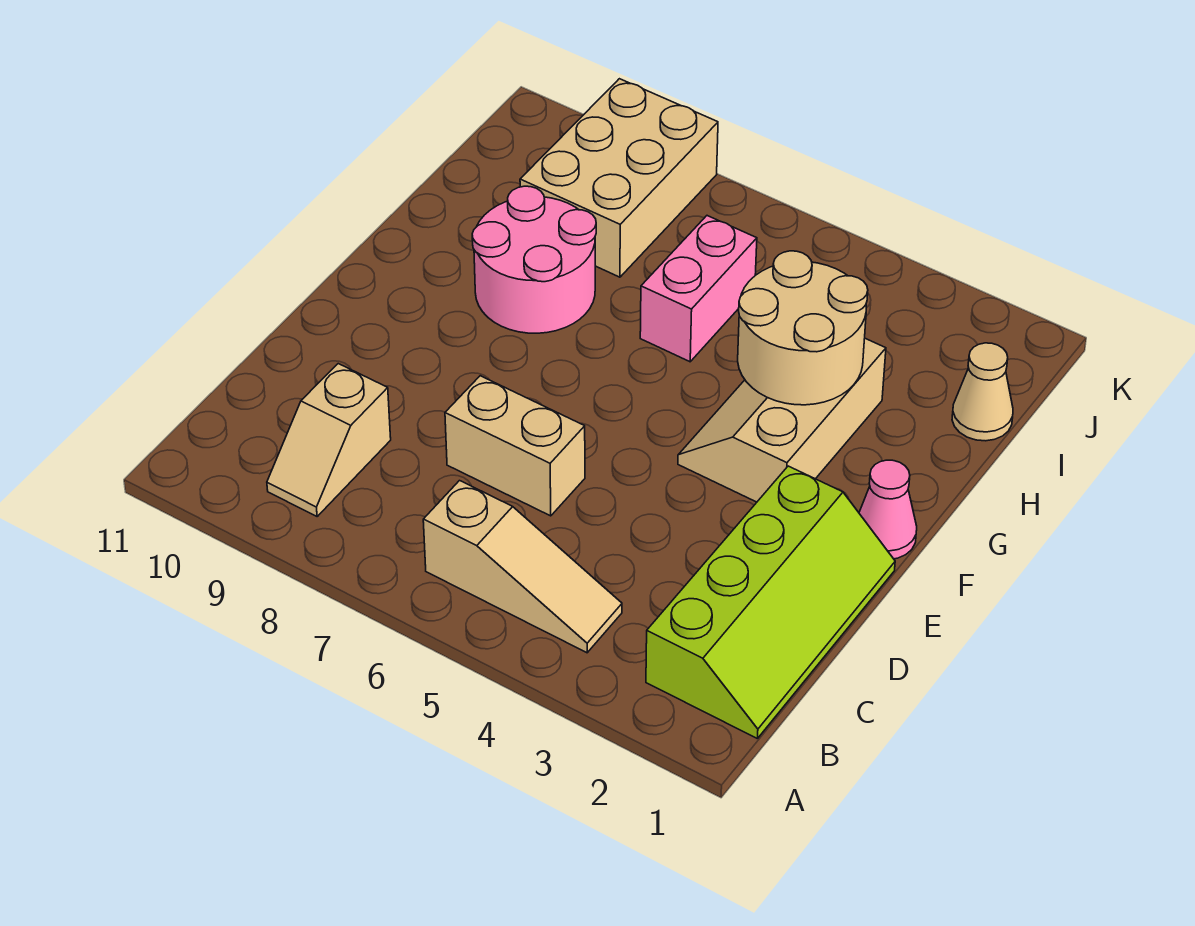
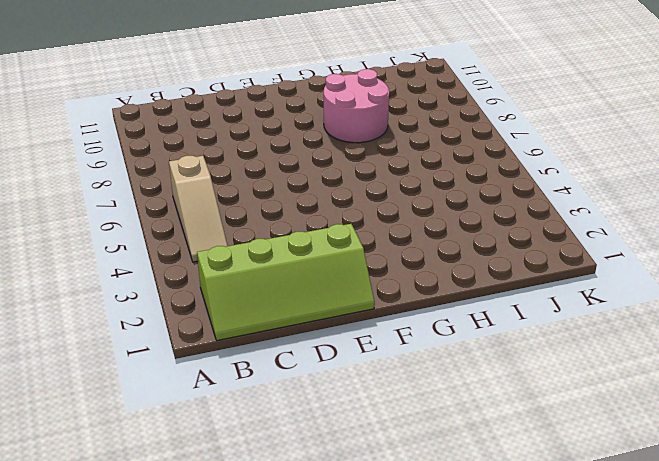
none -> tan slope B9:C9 level 1 top C
none -> tan brick D6:D7 level 1

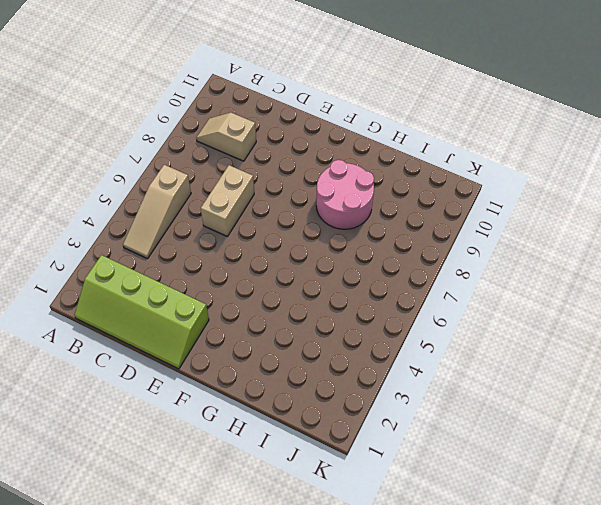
none -> pink cone F1 level 1
none -> tan slope F3:H4 level 1 top 3

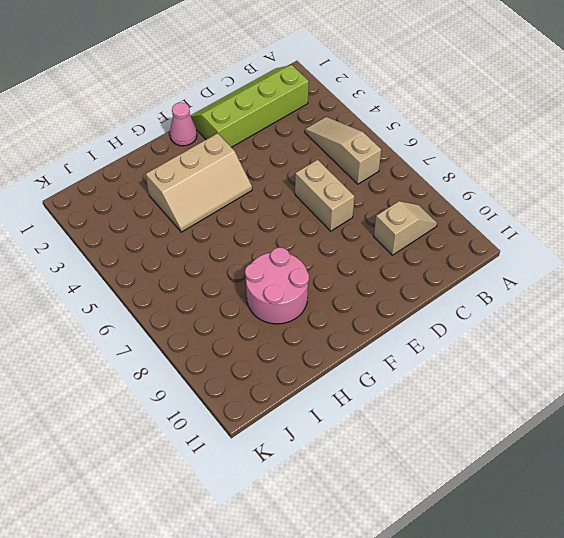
none -> pink brick H6:I6 level 1
none -> tan cone I1 level 1

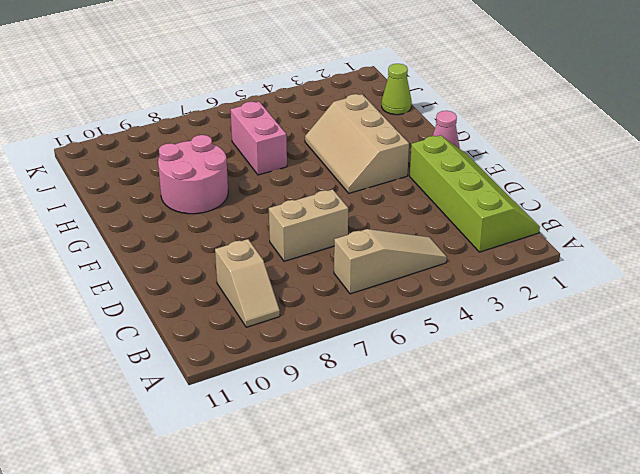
lime cone I1 level 1 -> tan cone I1 level 1
none -> tan brick I8:K9 level 1
none -> tan round brick G3:H4 level 2

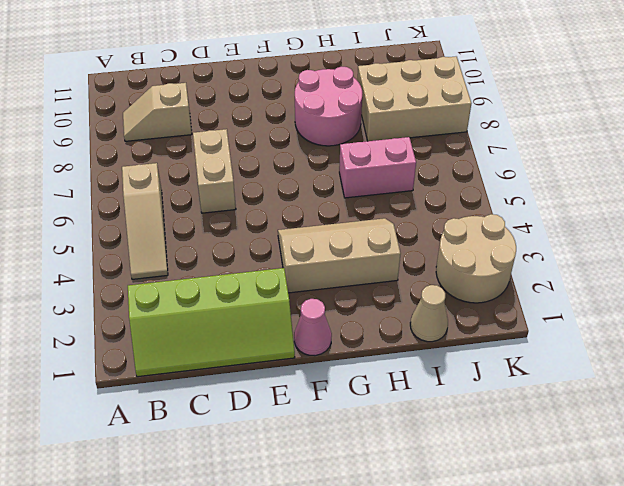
tan round brick J2:K3 level 1 -> tan round brick G3:H4 level 2

